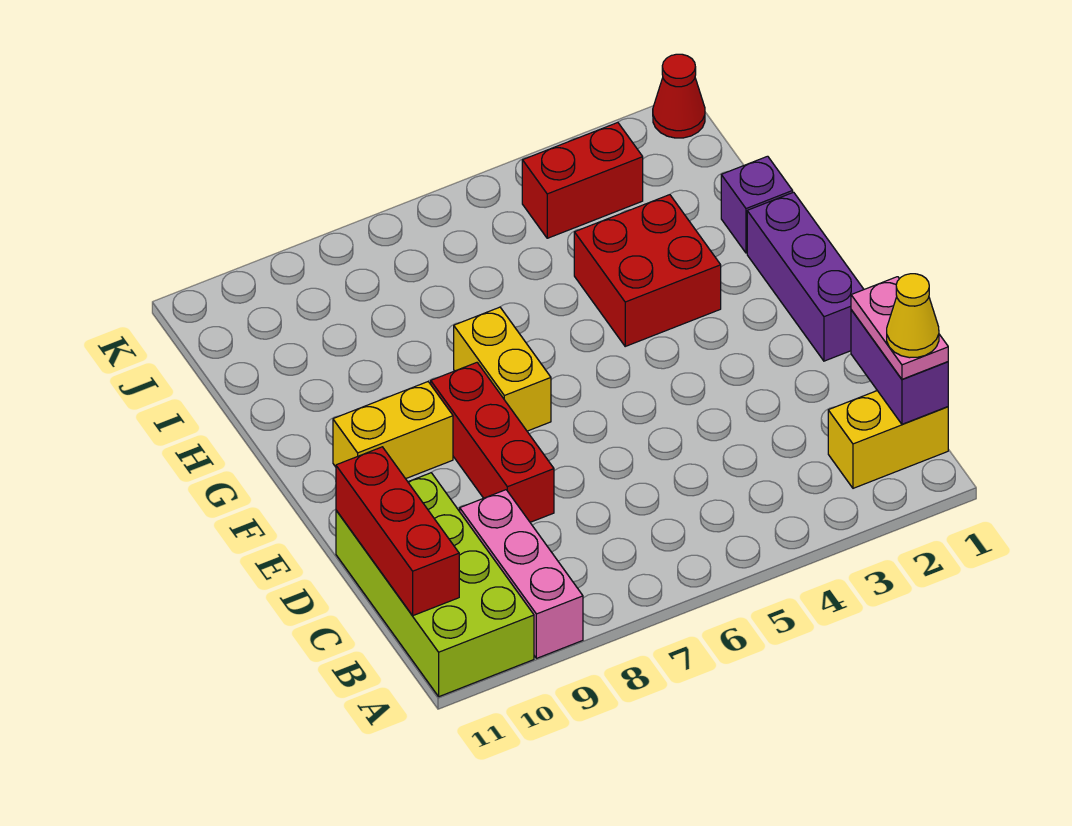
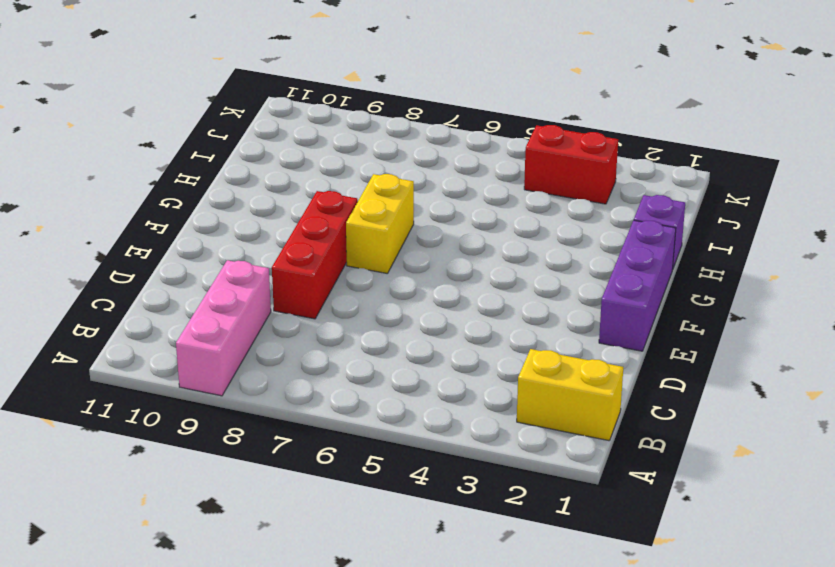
none -> lime brick A10:D11 level 1
none -> yellow brick F9:F10 level 1
none -> red brick G3:H4 level 1

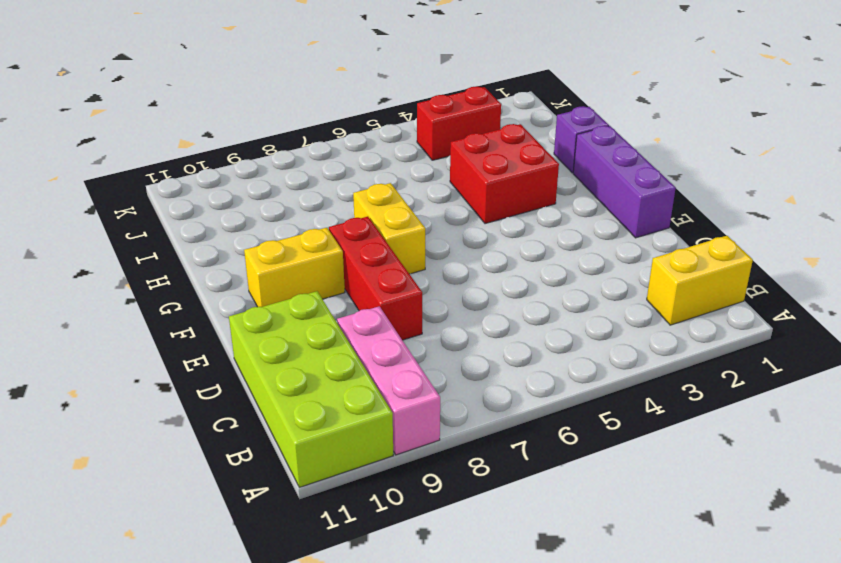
none -> red cone K1 level 1
none -> purple brick B1:C1 level 2
none -> red brick B11:D11 level 2

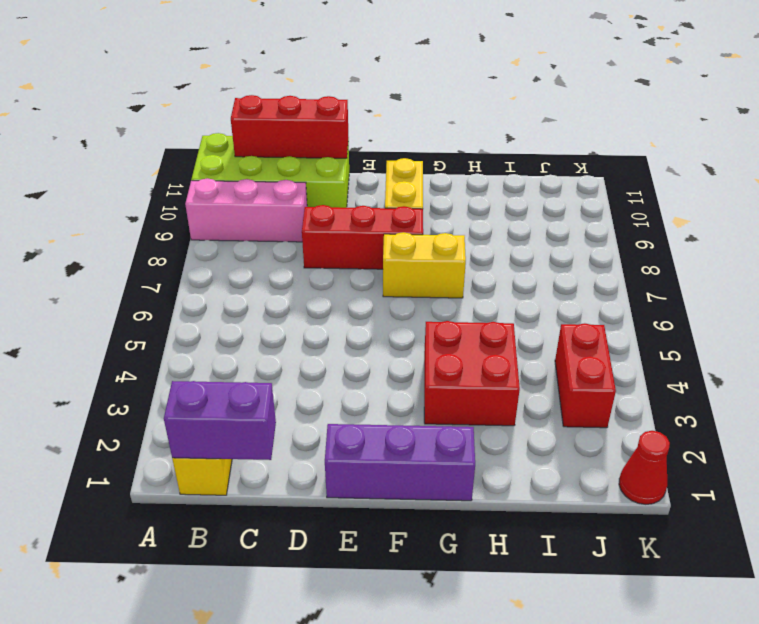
none -> purple brick H1 level 1
none -> pink plate B1:C1 level 3
none -> yellow cone B1 level 4

